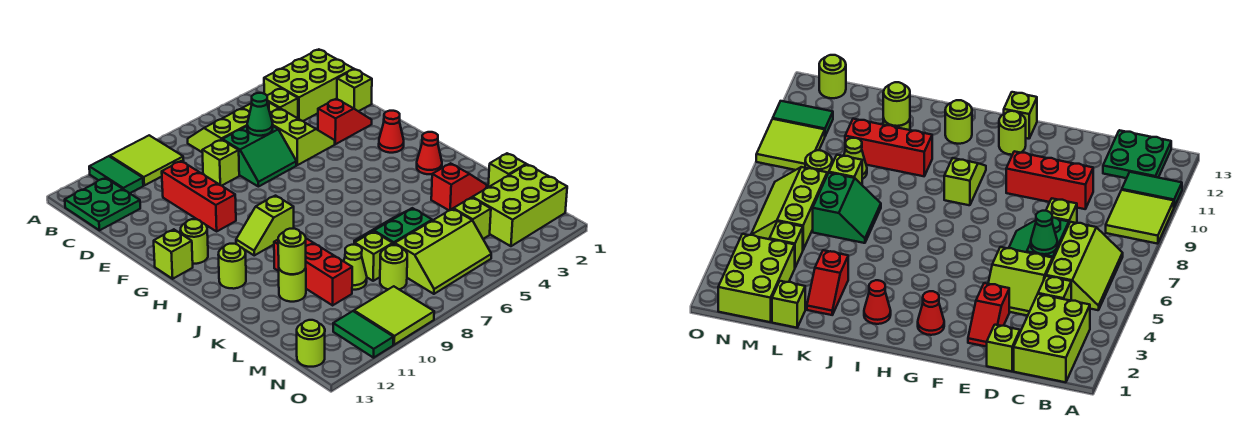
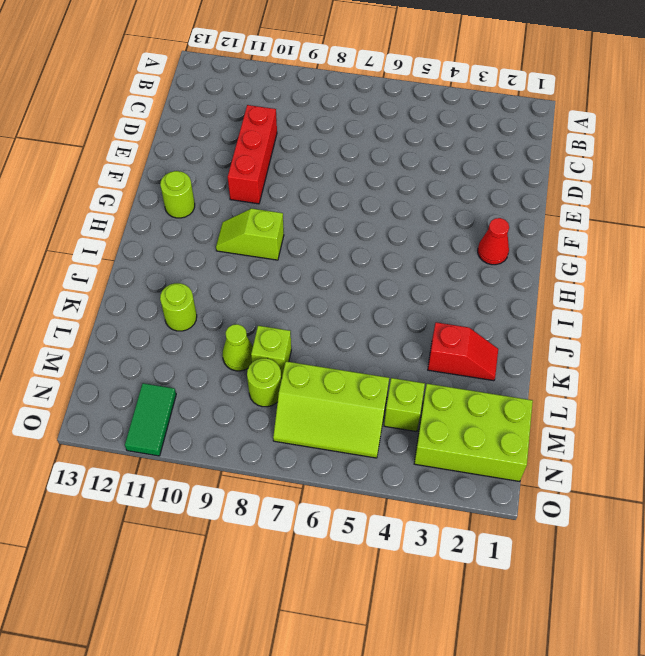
none -> lime tile A9:B10 level 1
none -> green tile A11:B11 level 1
none -> lime brick B1:C3 level 1
none -> lime slope B5:C7 level 1 top C

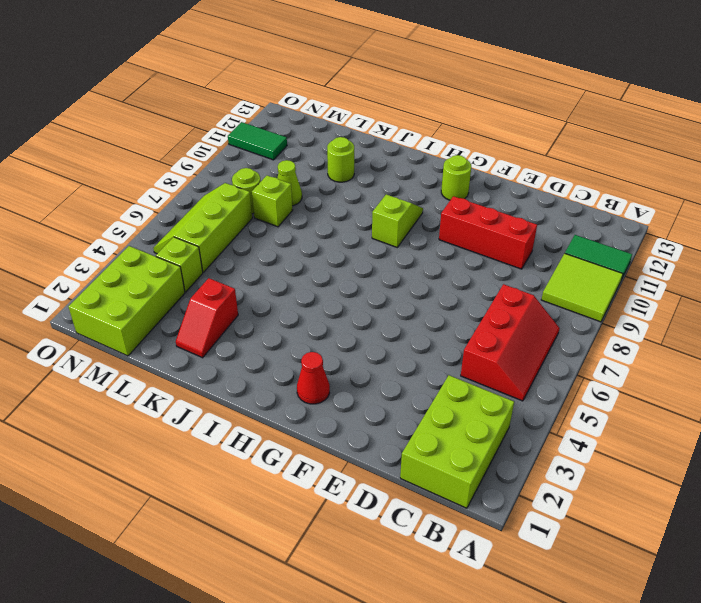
red slope B5:C7 level 1 top C -> lime slope B5:C7 level 1 top C
none -> green plate B12:C13 level 1
none -> lime brick C4 level 1
none -> lime brick D1 level 1
none -> lime slope D4:E5 level 1 top 5

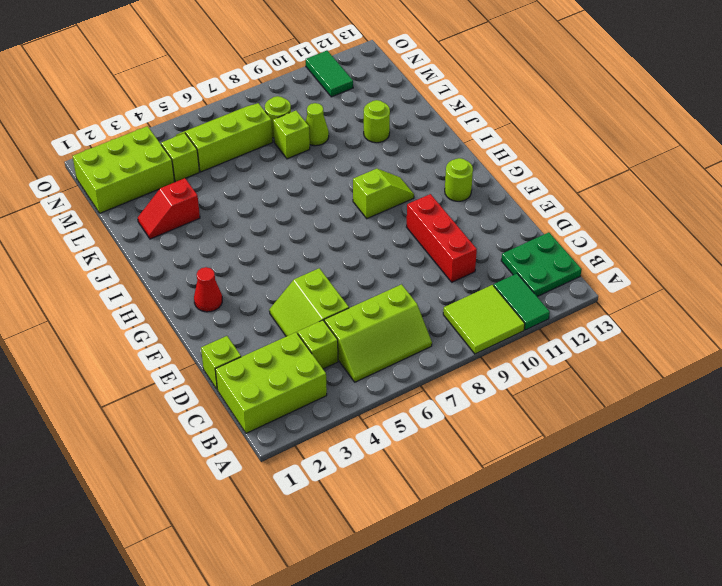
none -> green slope D6:E7 level 1 top D
none -> lime brick D8 level 1
none -> red slope E2:E3 level 1 top 3
none -> lime brick G13 level 1

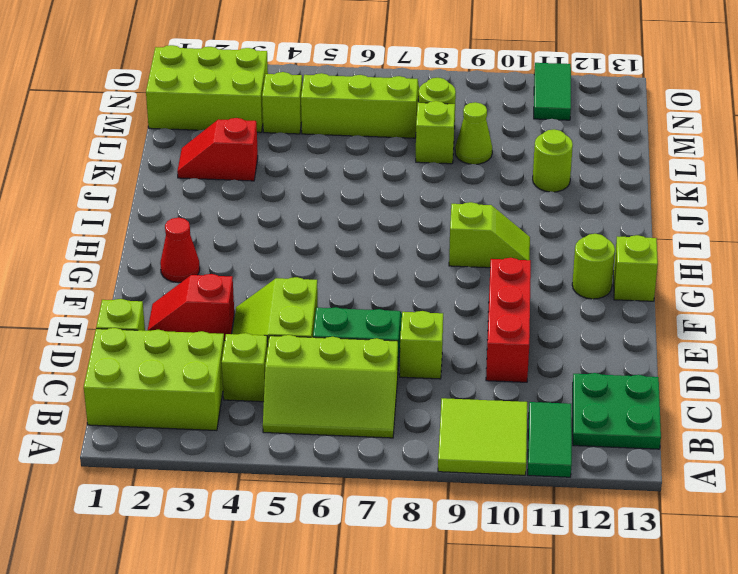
none -> red cone I2 level 1
none -> lime round brick I12 level 1
none -> red brick J10:L10 level 1
none -> green slope K6:L7 level 1 top L

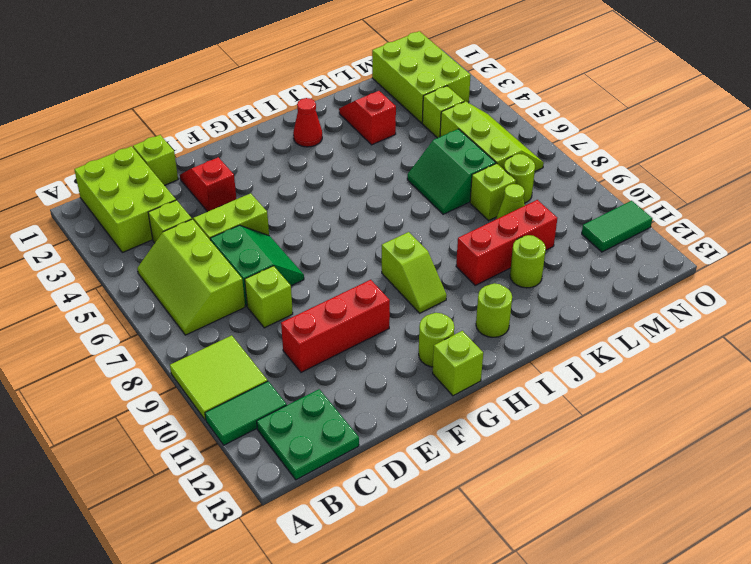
none -> red cone G2 level 1
none -> lime brick L1 level 1
none -> lime tile N9:O10 level 1
none -> lime round brick N13 level 1

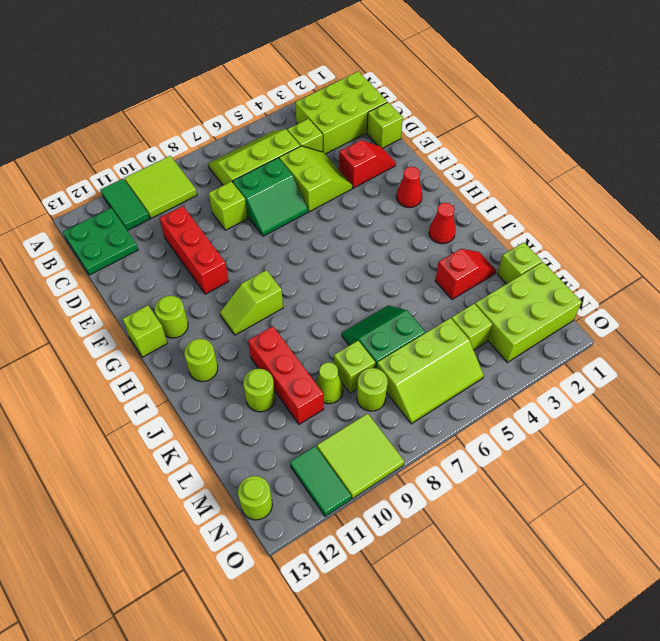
none -> green cone D6 level 2
none -> lime round brick K11 level 2

